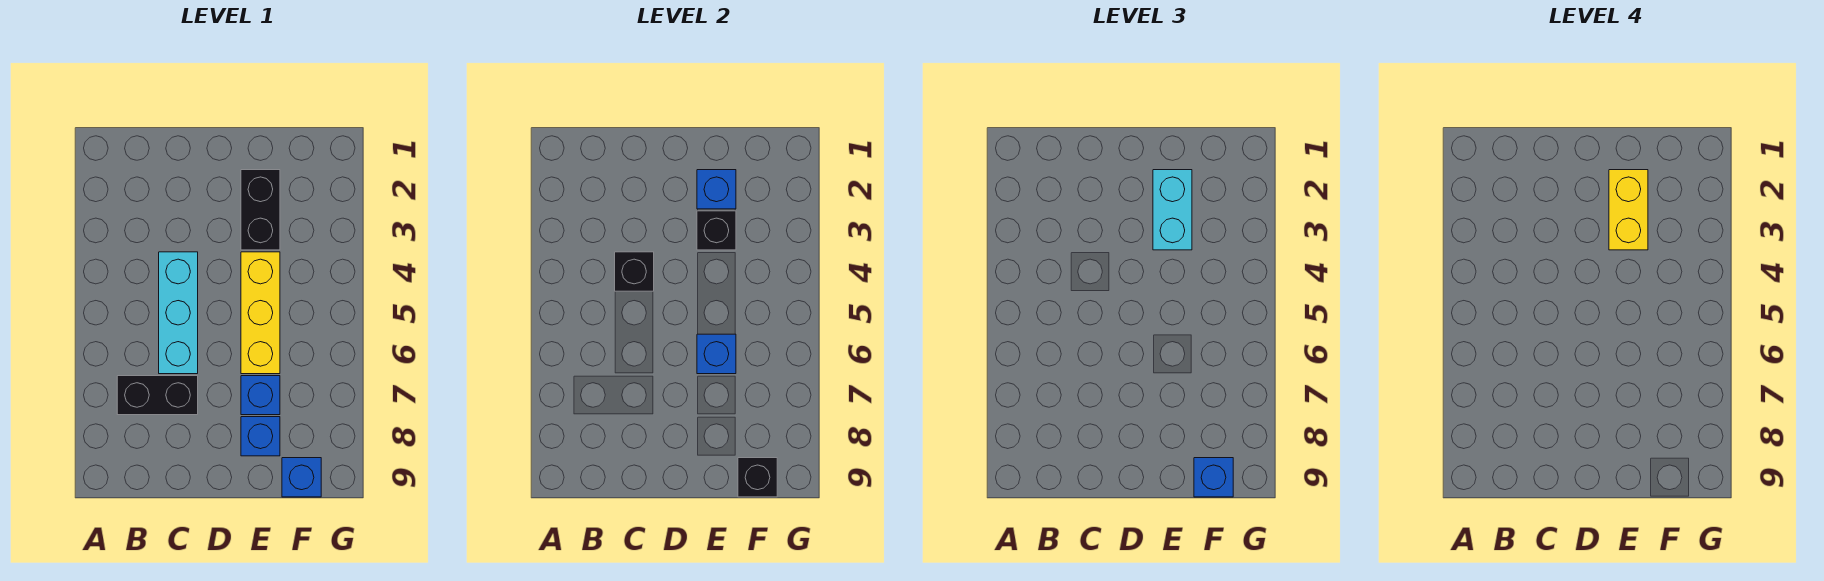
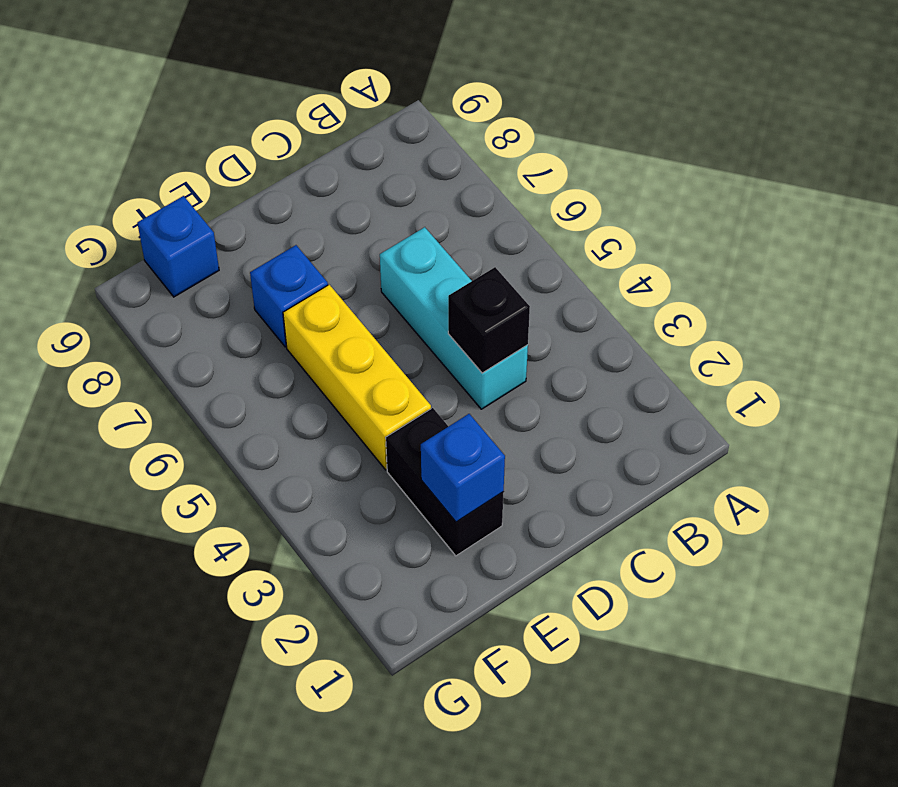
none -> black brick B7:C7 level 1
none -> blue brick E8 level 1
none -> black brick E3 level 2

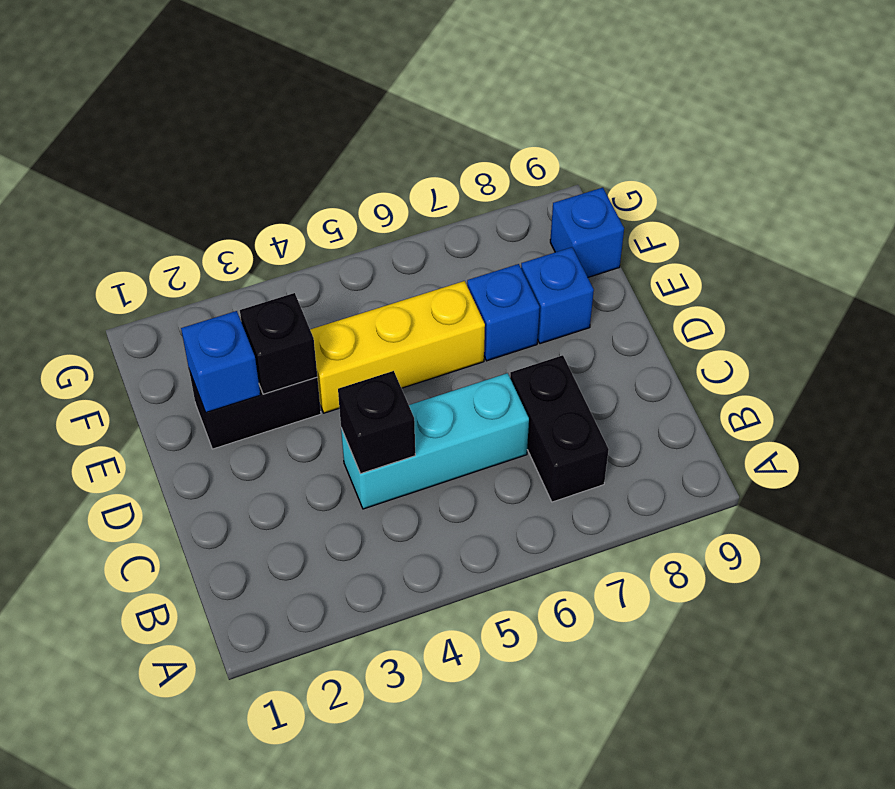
none -> blue brick E6 level 2
none -> black brick F9 level 2
none -> cyan brick E2:E3 level 3

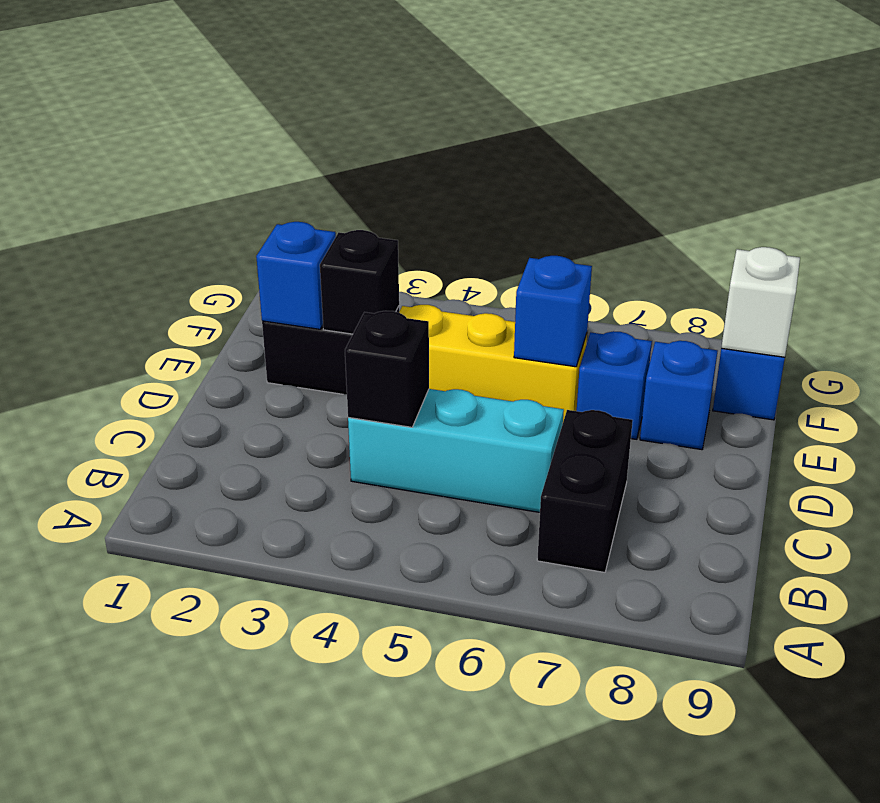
white brick F9 level 2 -> black brick F9 level 2
none -> cyan brick E2:E3 level 3
none -> blue brick F9 level 3
none -> yellow brick E2:E3 level 4

